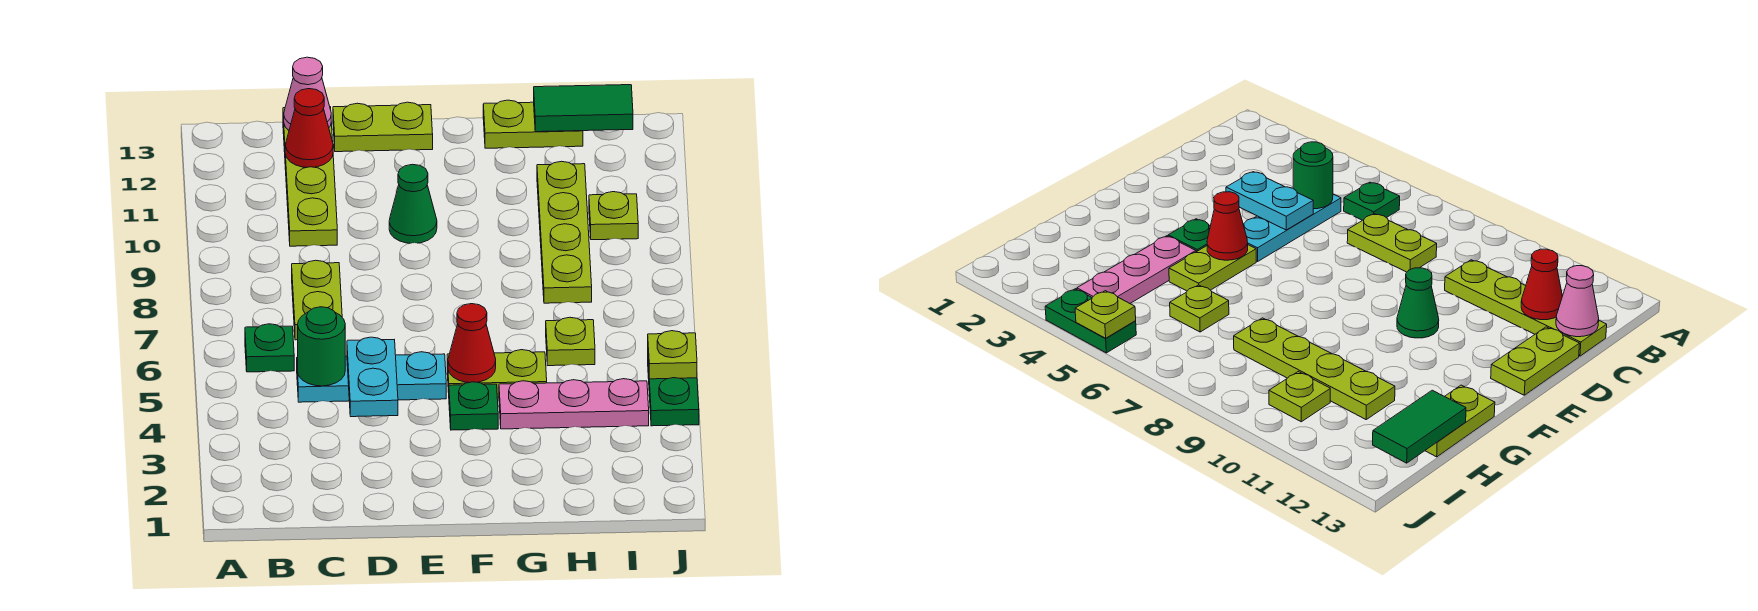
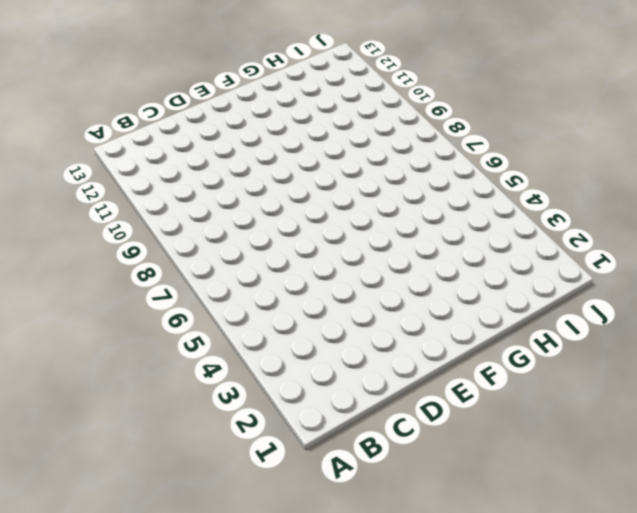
none -> green plate B6 level 1
none -> cyan plate C5:E5 level 1
none -> lime plate C7:C8 level 1

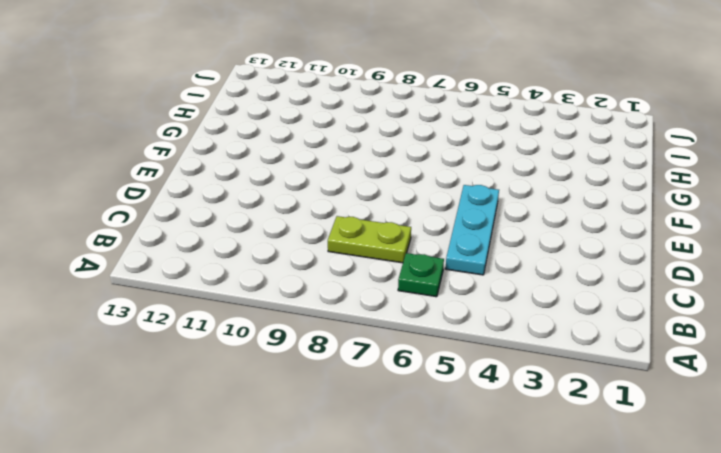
none -> lime plate C10:C13 level 1
none -> lime plate D13:E13 level 1
none -> green cone E10 level 1

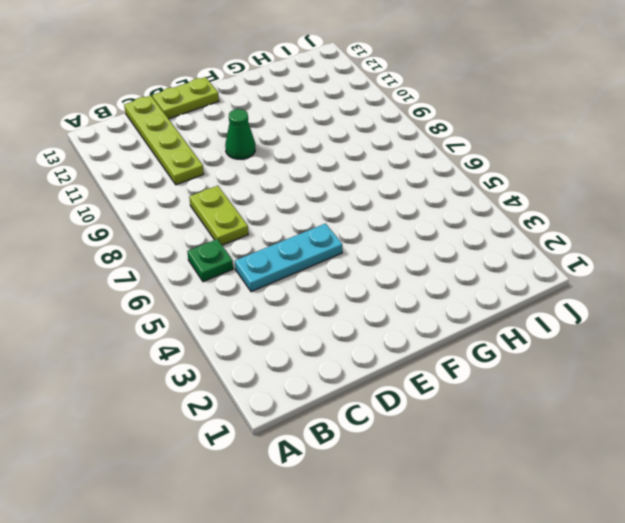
none -> green plate F4 level 1
none -> lime plate F5:G5 level 1
none -> pink plate G4:I4 level 1

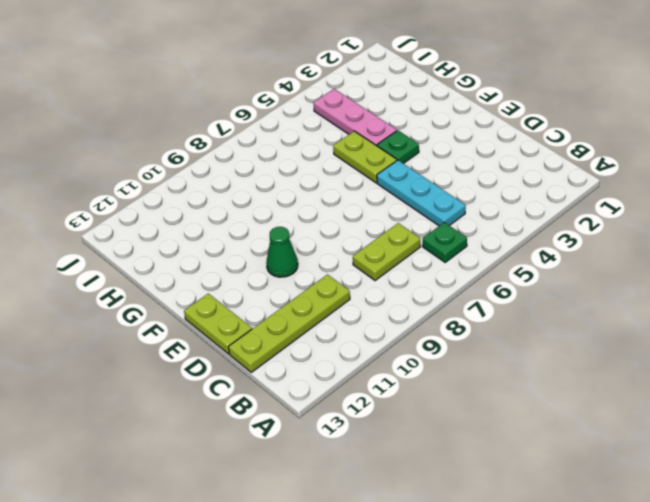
none -> lime plate G13:H13 level 1
none -> lime plate H6 level 1
none -> lime plate H8:H11 level 1

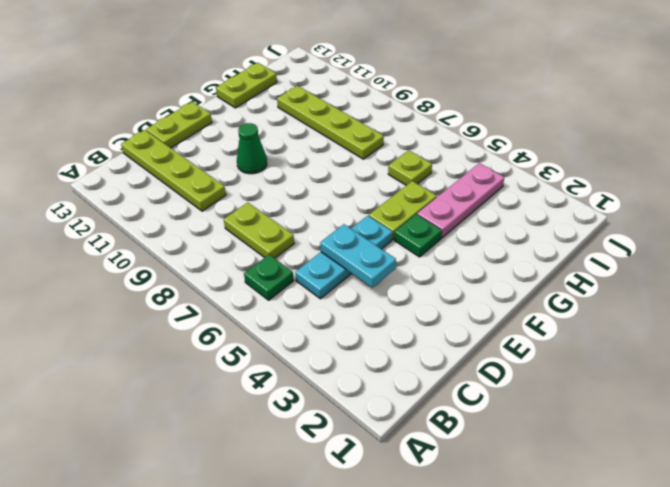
none -> lime plate I10 level 1
none -> green plate J4:J5 level 1
none -> green round brick C5 level 2

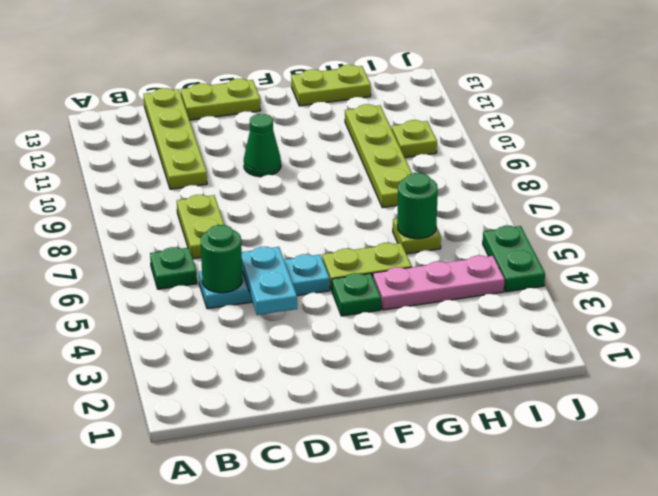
green round brick H6 level 2 -> none
none -> red cone C12 level 2
none -> pink cone C13 level 2
none -> red cone F5 level 2

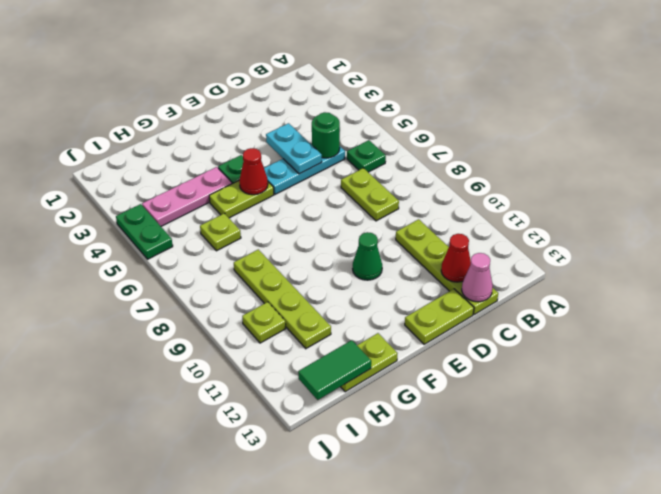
none -> lime plate J5 level 2

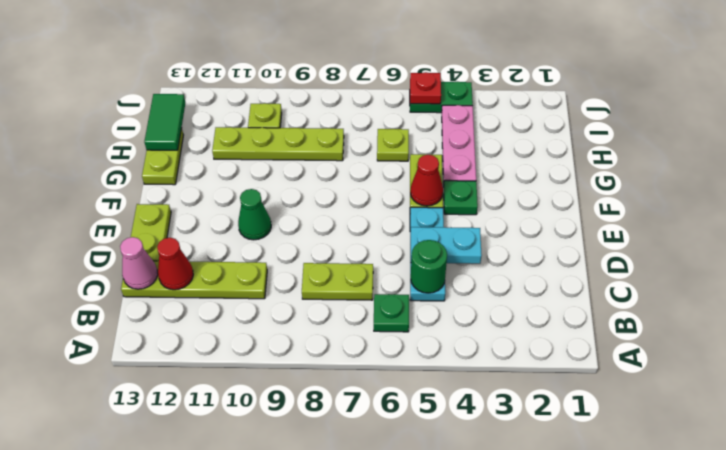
red plate J5 level 2 -> lime plate J5 level 2

